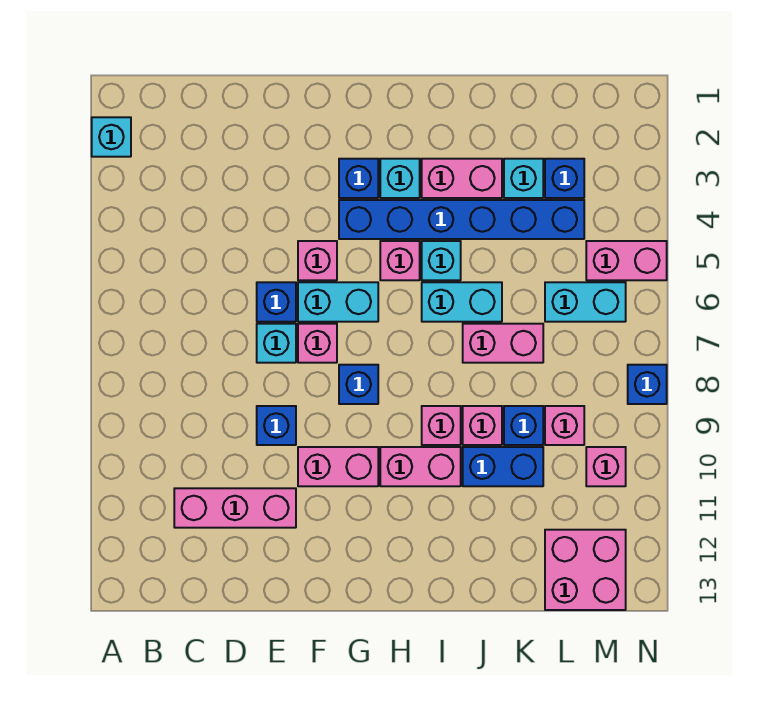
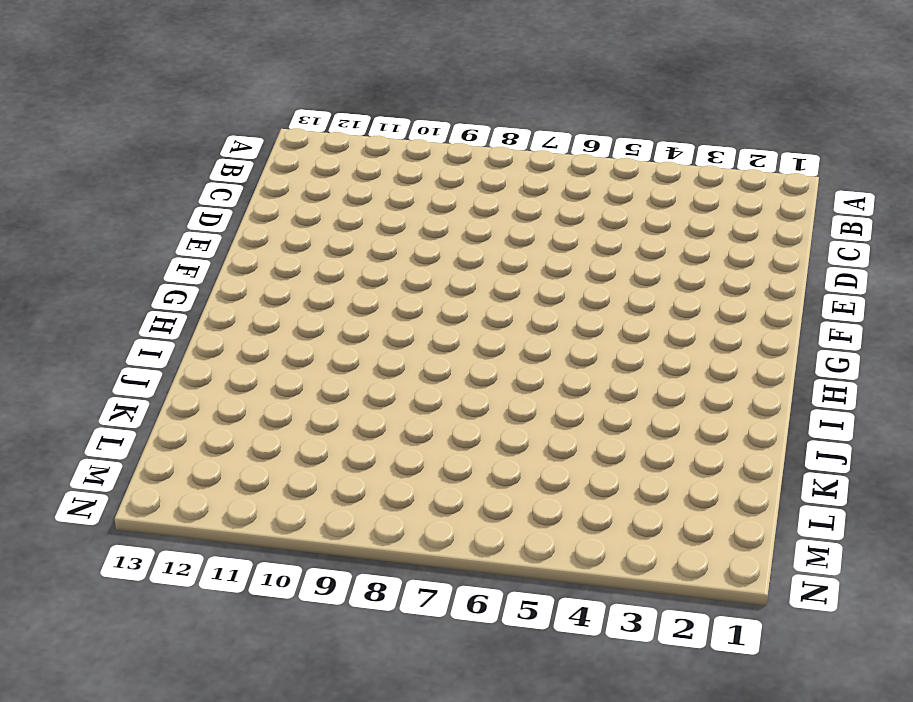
none -> cyan brick A2 level 1
none -> pink brick C11:E11 level 1
none -> blue brick E6 level 1
none -> cyan brick E7 level 1

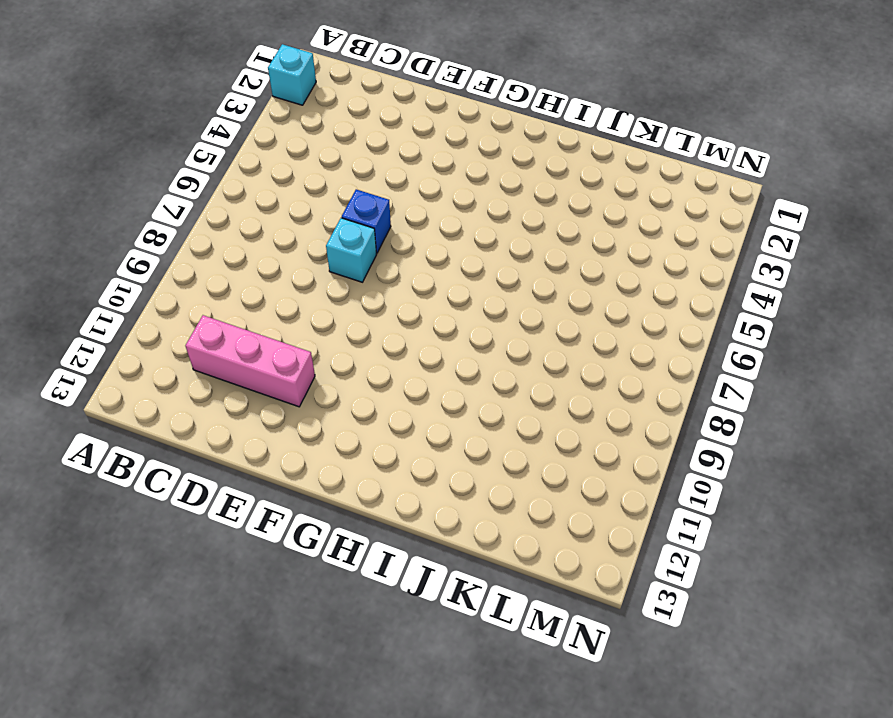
none -> blue brick E9 level 1
none -> pink brick F5 level 1
none -> cyan brick F6:G6 level 1
none -> pink brick F7 level 1

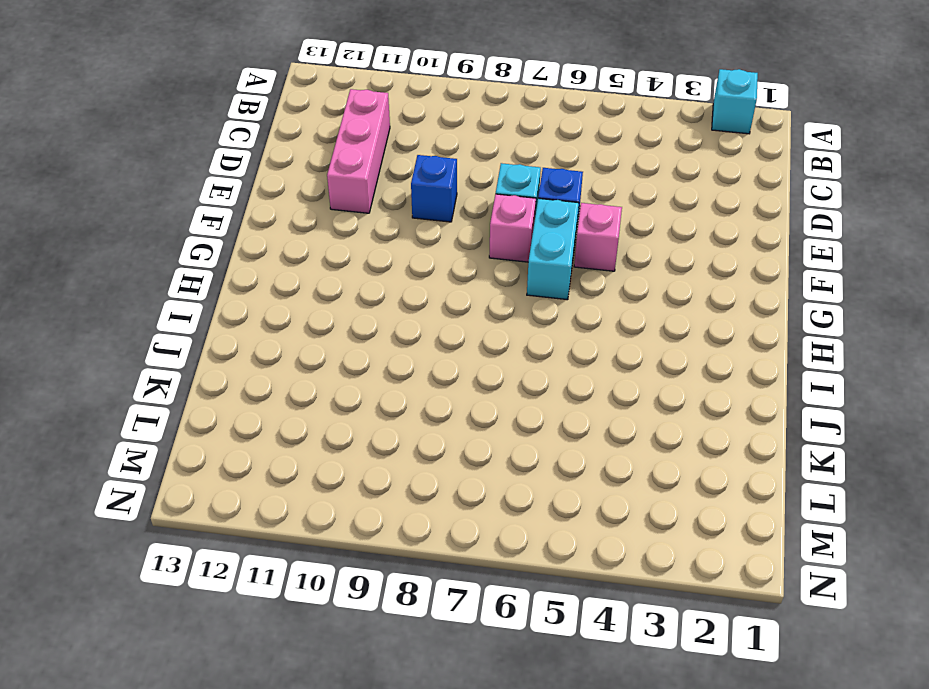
none -> pink brick F10:G10 level 1
none -> blue brick G3 level 1
none -> blue brick G4:L4 level 1
none -> blue brick G8 level 1

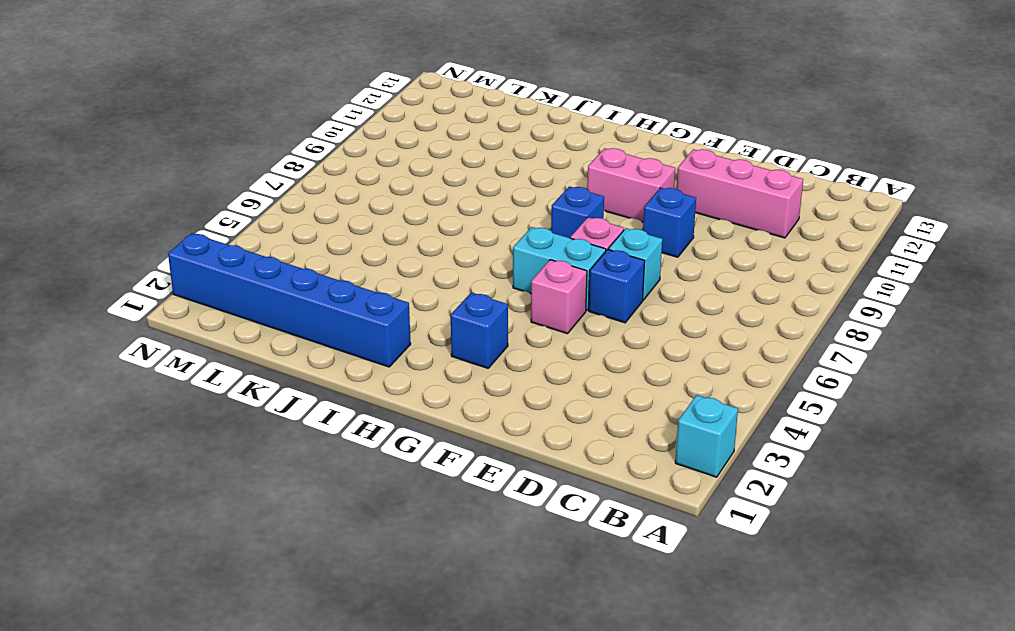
blue brick I2:N2 level 1 -> blue brick G4:L4 level 1
none -> cyan brick H3 level 1
none -> pink brick H5 level 1
none -> pink brick H10:I10 level 1
none -> pink brick I3:J3 level 1

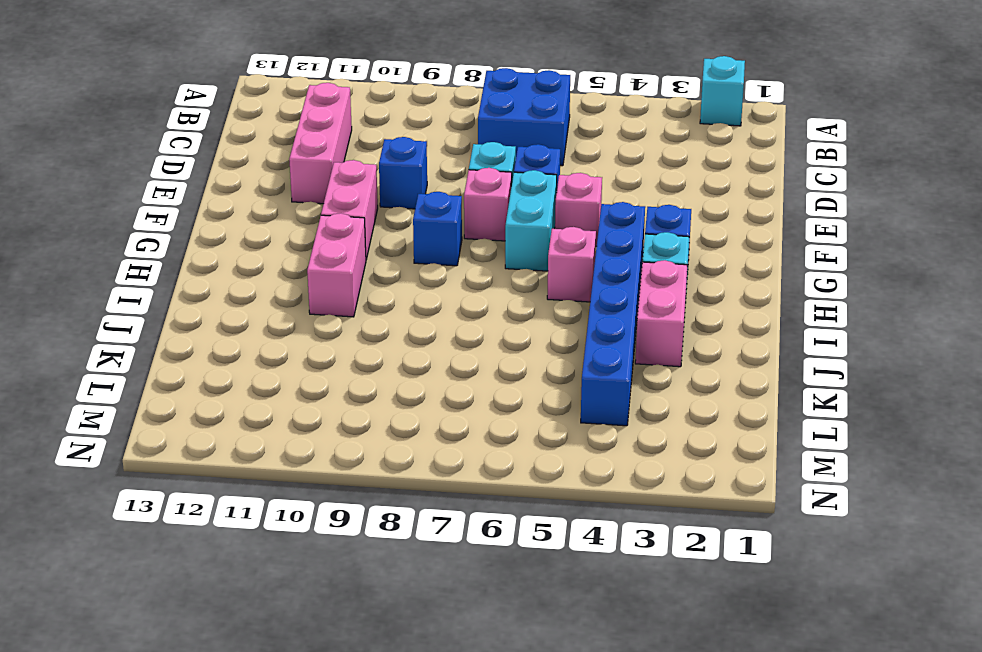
blue brick B6:C7 level 1 -> none
none -> cyan brick I5 level 1
none -> cyan brick I6:J6 level 1
none -> pink brick I9 level 1
none -> pink brick J7:K7 level 1

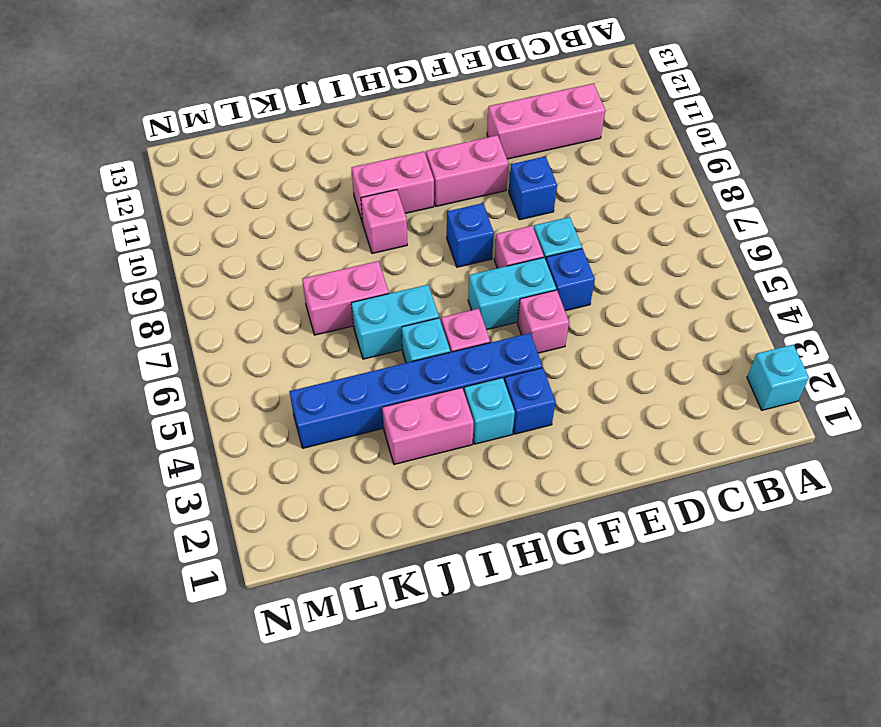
none -> pink brick J9 level 1
none -> blue brick J10:K10 level 1
none -> cyan brick K3 level 1
none -> blue brick K9 level 1

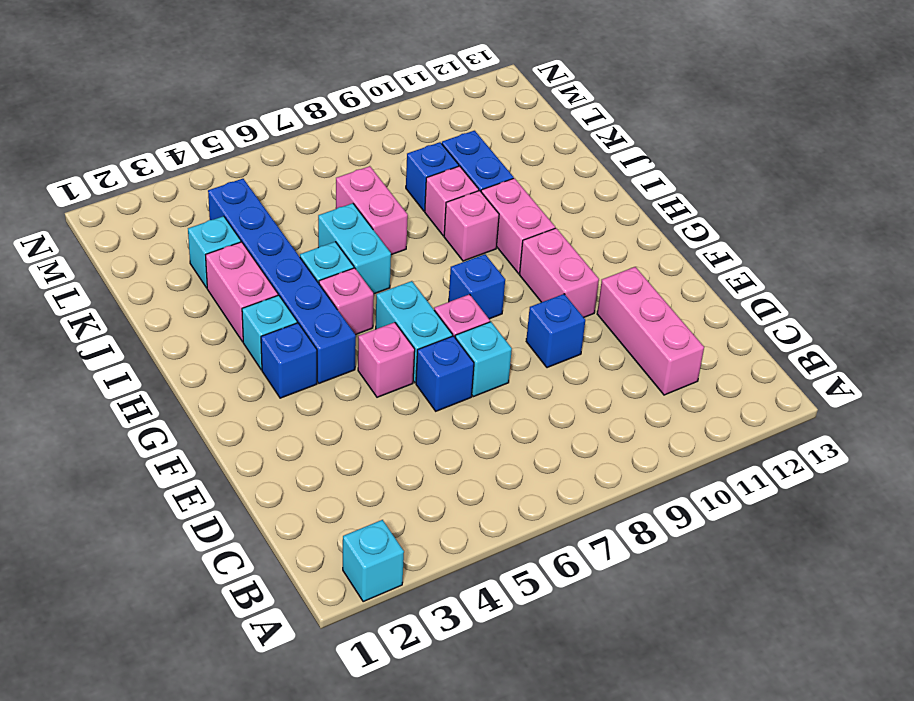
none -> blue brick L3 level 1
none -> cyan brick L6:M6 level 1
none -> pink brick L9 level 1
none -> pink brick L12:M13 level 1

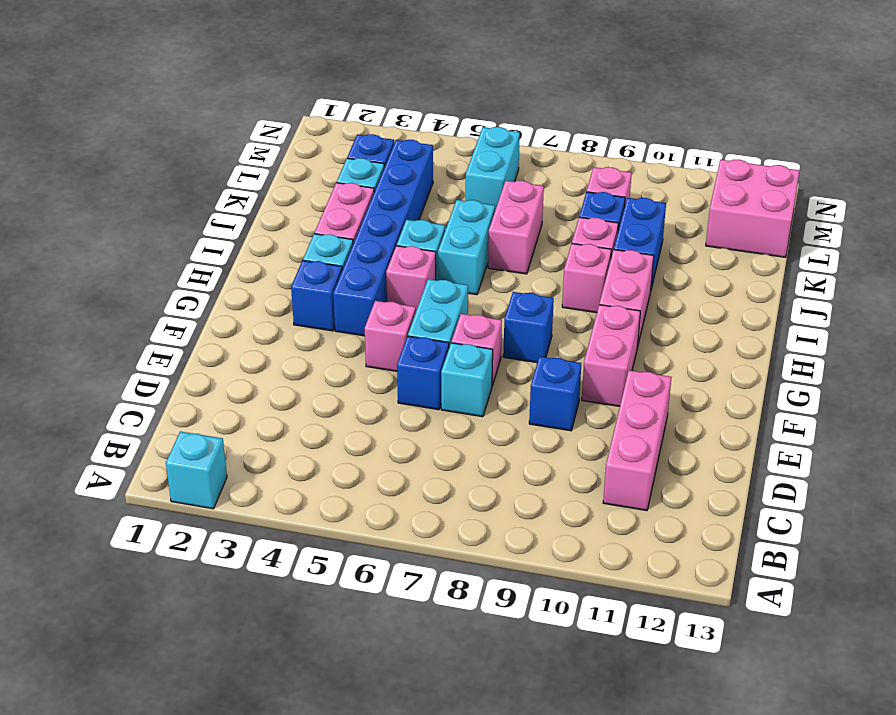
none -> pink brick M5:N5 level 1
none -> pink brick M10 level 1
none -> blue brick N8 level 1

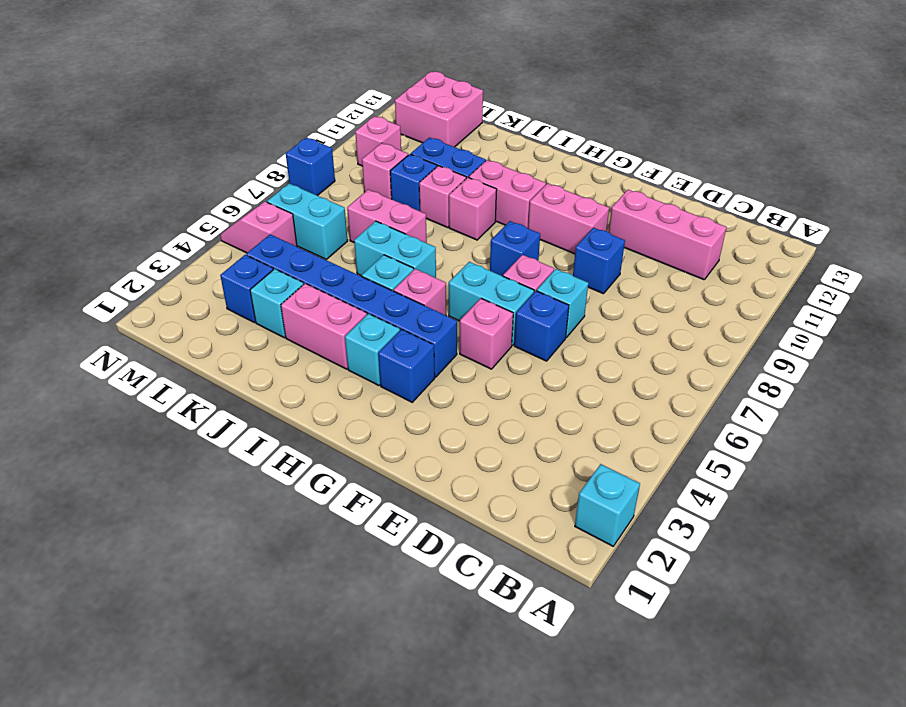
pink slope M5:N5 level 1 top M -> pink brick M5:N5 level 1

